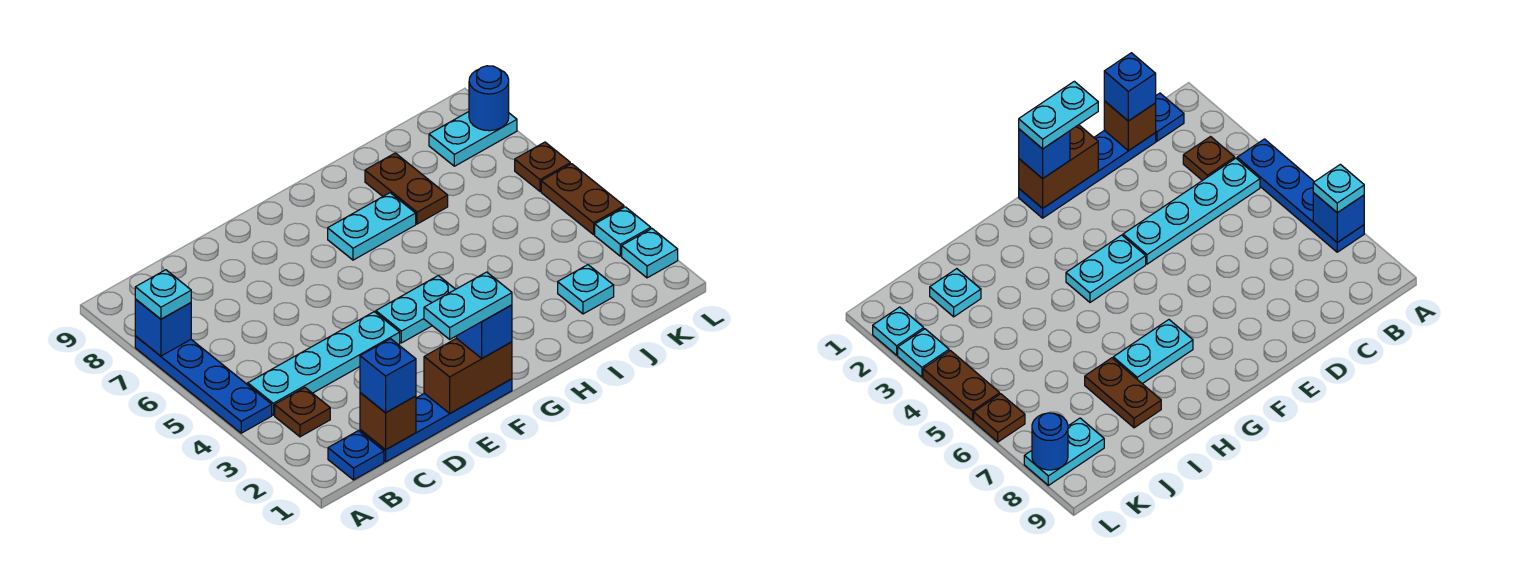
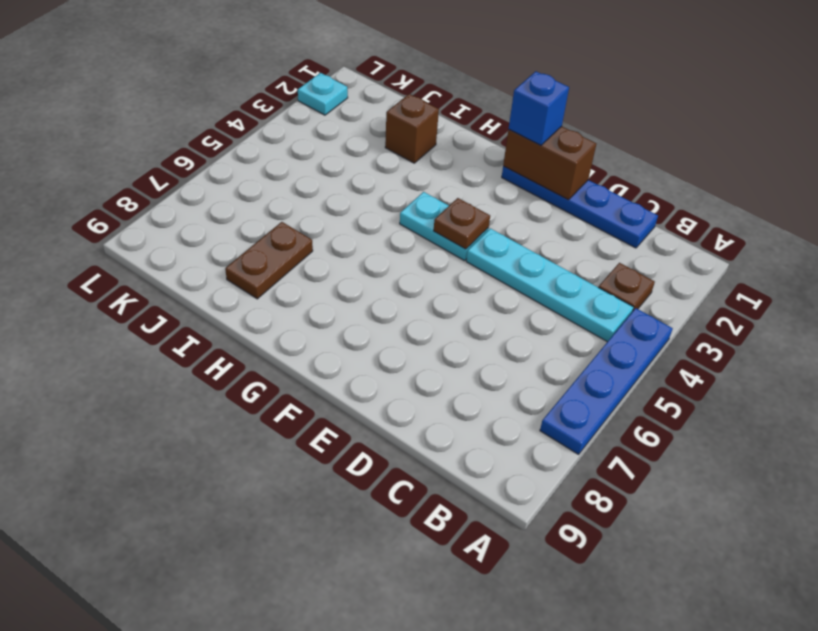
brown plate F4 level 2 -> brown plate L6 level 1
brown brick I2 level 1 -> brown brick C1 level 2
none -> blue plate B1 level 1
none -> cyan plate G7:H7 level 1
none -> cyan plate J2 level 1

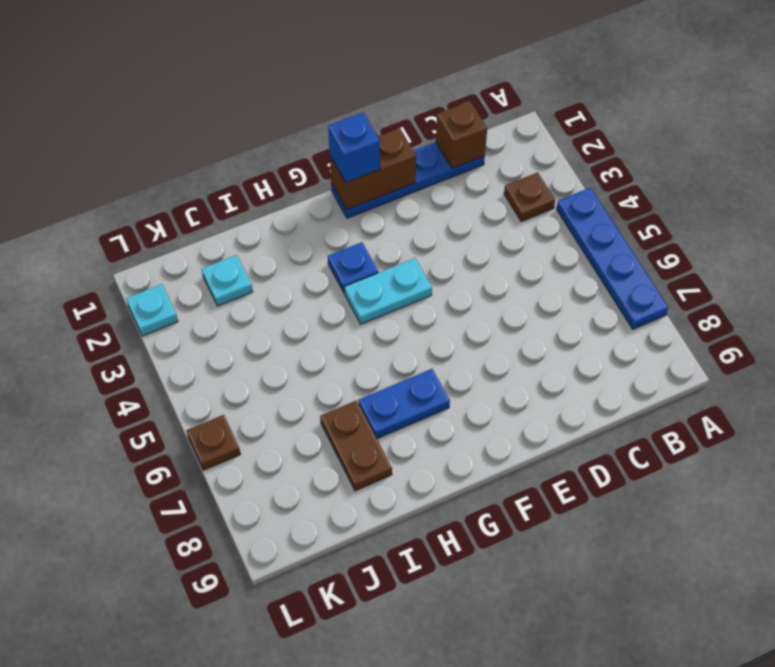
blue plate G3 level 1 -> blue plate B1 level 1
blue plate G7:H7 level 1 -> cyan plate G7:H7 level 1
none -> cyan plate B4:E4 level 1
none -> cyan plate K8:L8 level 1
none -> cyan plate L3 level 1

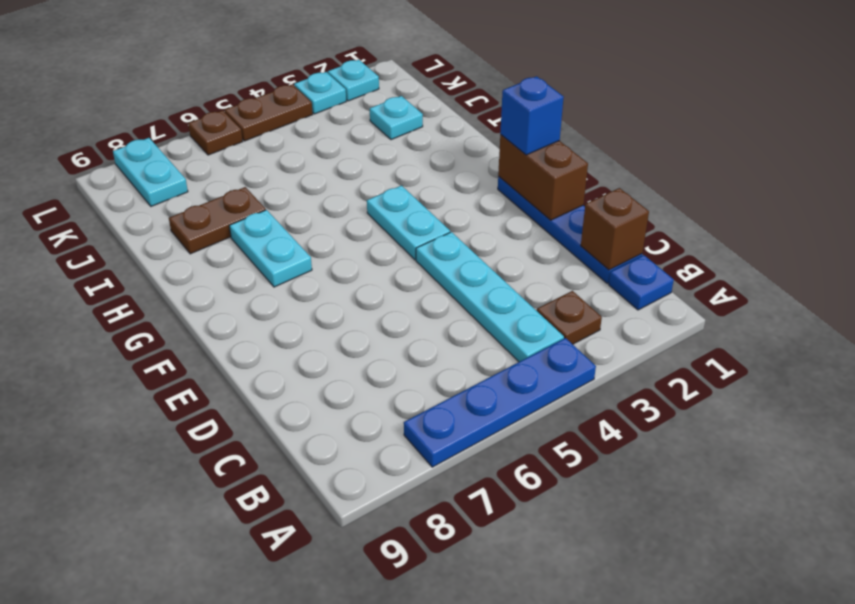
none -> blue brick A7 level 2
none -> blue round brick L8 level 2
none -> cyan plate A7 level 3

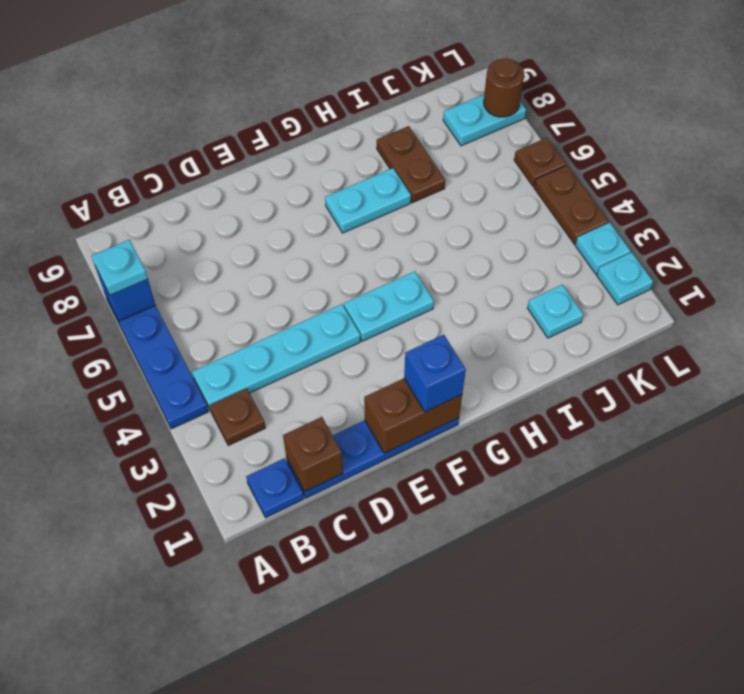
brown round brick L8 level 2 -> blue round brick L8 level 2
none -> blue brick C1 level 3
none -> cyan plate E1:F1 level 4

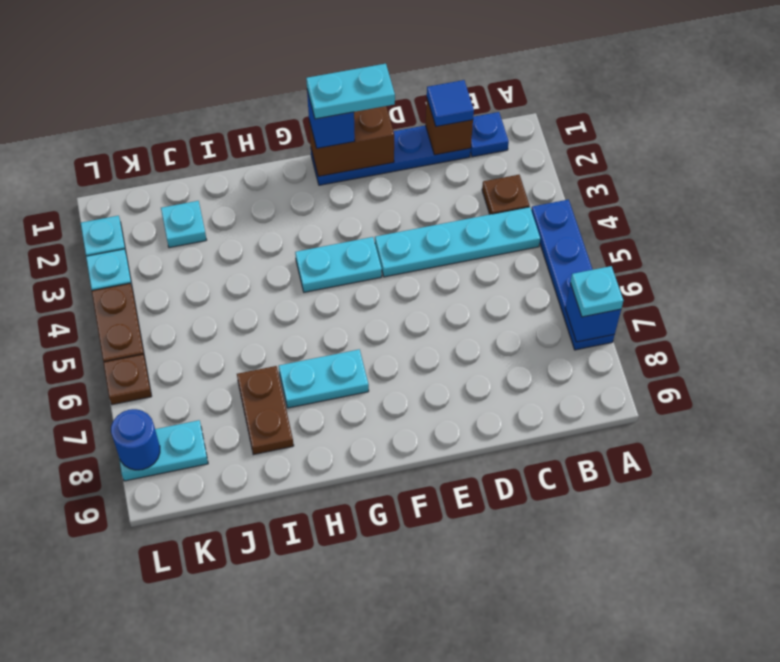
blue tile C1 level 3 -> blue brick C1 level 3

